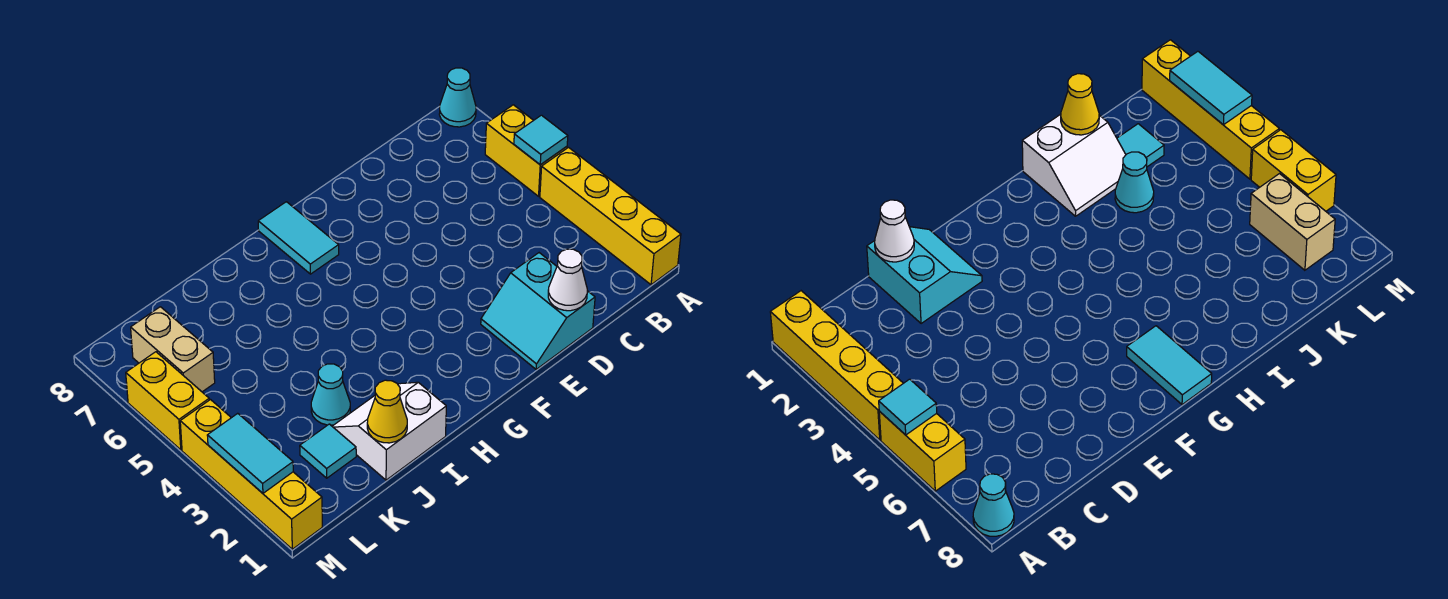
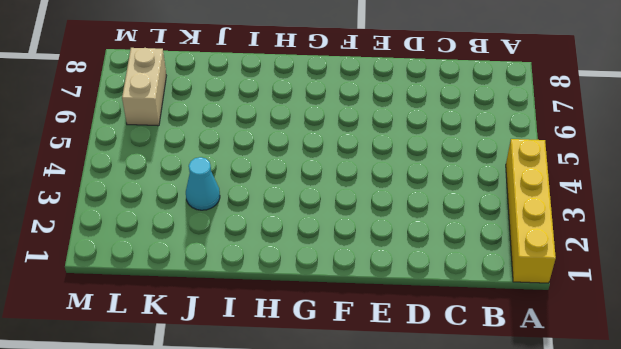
none -> yellow brick A5:A6 level 1
none -> cyan cone A8 level 1
none -> cyan slope D1:E2 level 1 top D

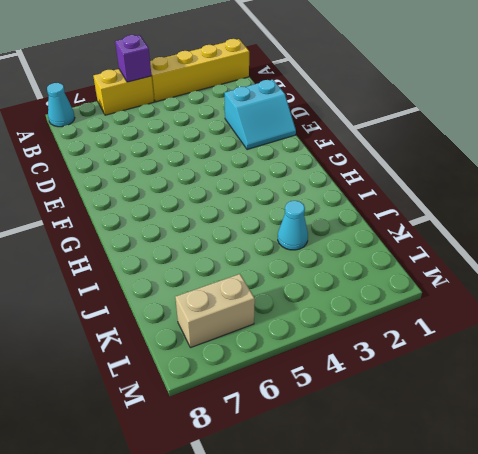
purple brick A5 level 2 -> cyan tile A5 level 2
none -> cyan tile G7:G8 level 1
none -> white slope I1:J2 level 1 top 1
none -> cyan tile K2 level 1

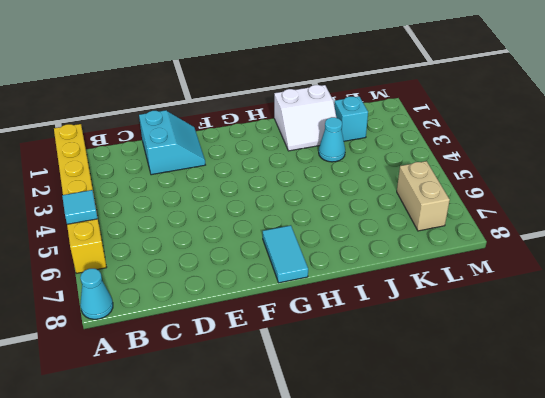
cyan brick K2 level 1 -> cyan tile K2 level 1
none -> yellow brick M1:M4 level 1
none -> yellow brick M5:M6 level 1
none -> white cone D1 level 2

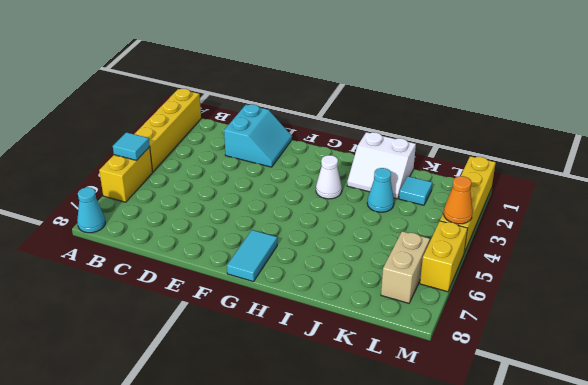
white cone H3 level 1 -> white cone D1 level 2
orange cone M4 level 2 -> none
none -> yellow cone J1 level 2
none -> cyan tile M2:M3 level 2

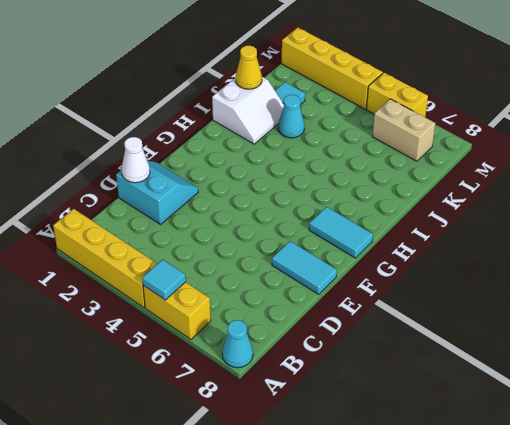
cyan tile E7:E8 level 1 -> cyan tile M2:M3 level 2

